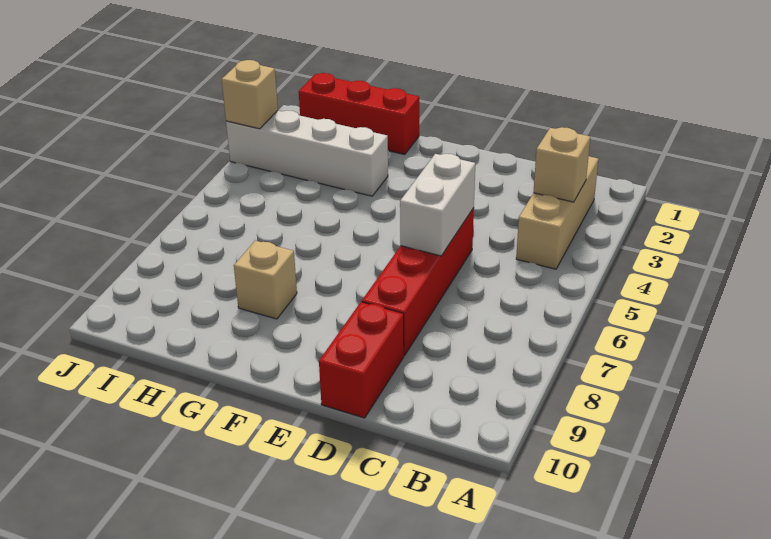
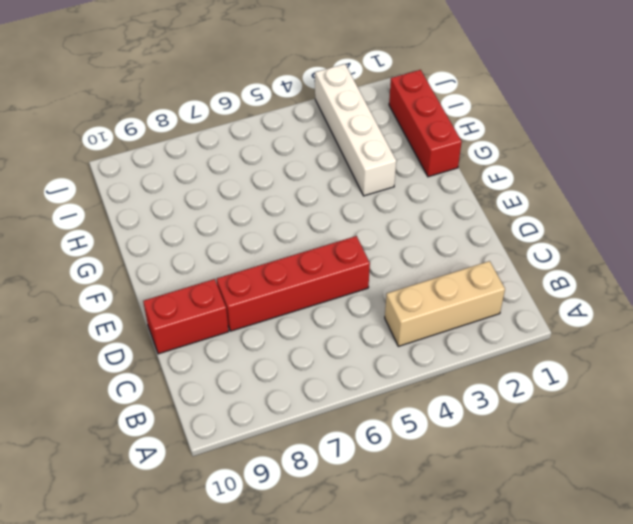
none -> tan brick G8 level 1
none -> tan brick B3 level 2

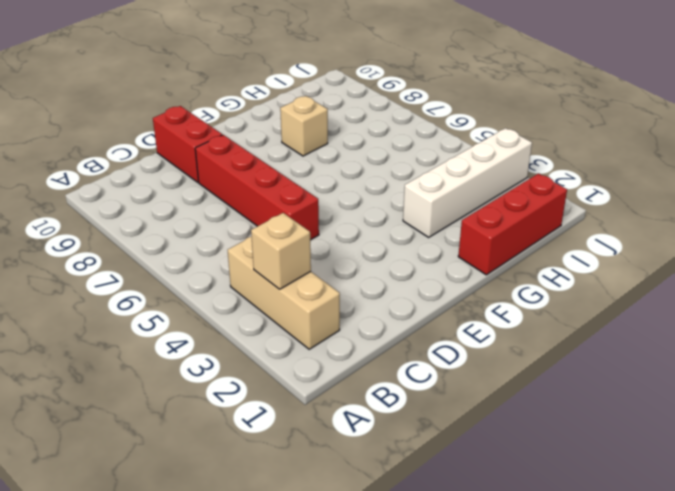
none -> white brick D5:D6 level 2
none -> tan brick J3 level 2

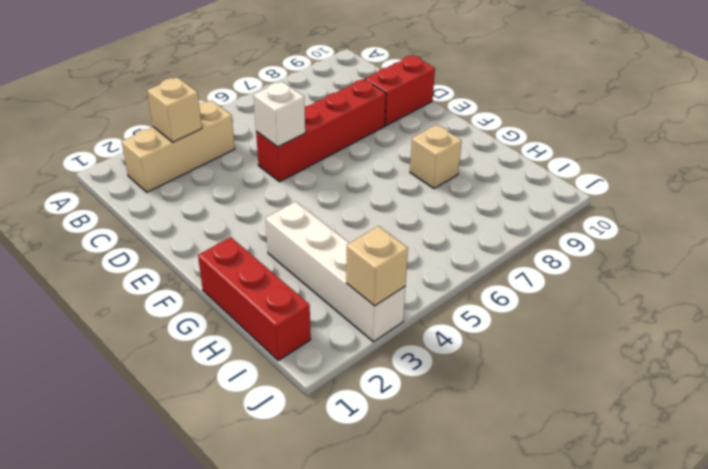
white brick D5 level 2 -> white brick D5:D6 level 2

